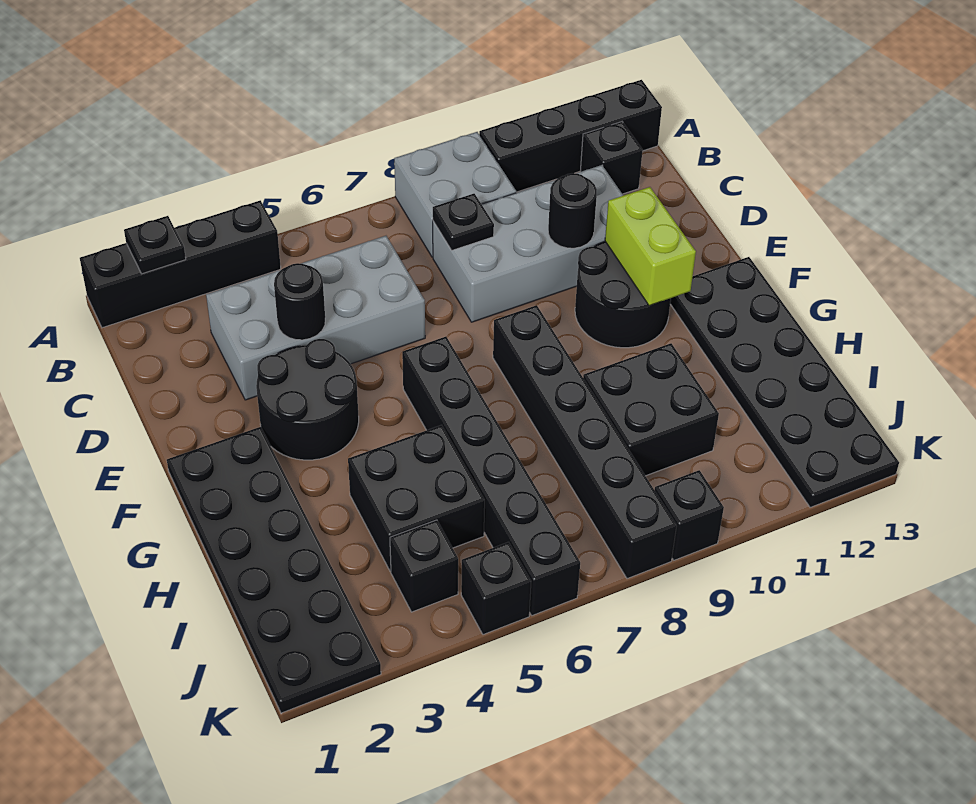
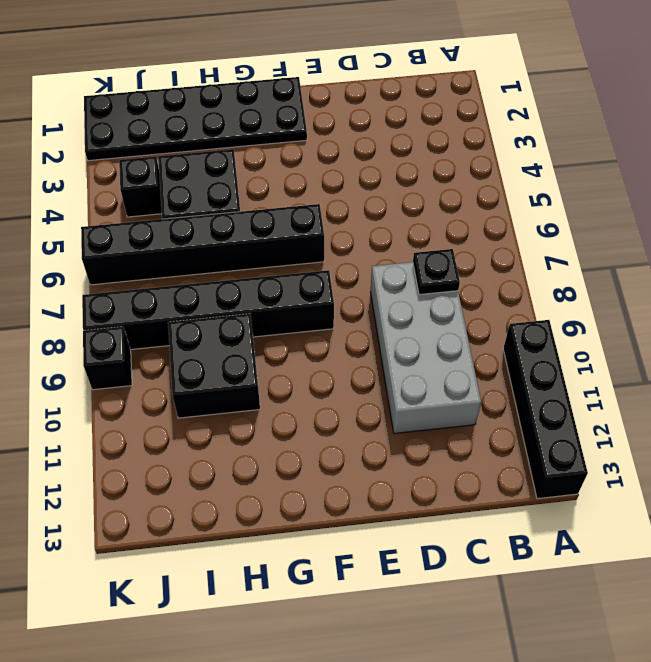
none -> black brick A1:A4 level 1
none -> grey brick A8:B9 level 1
none -> black brick B12 level 1

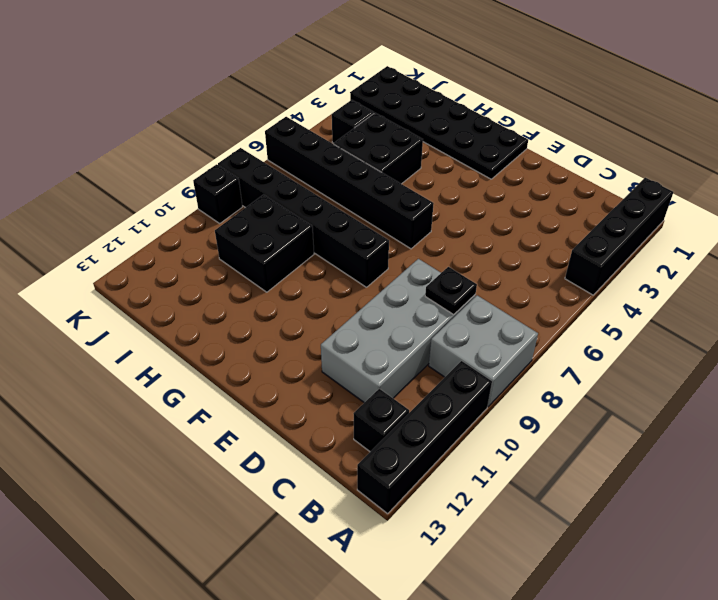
none -> grey brick C3:D6 level 1
none -> black round brick E3:F4 level 1
none -> black round brick E10:F11 level 1

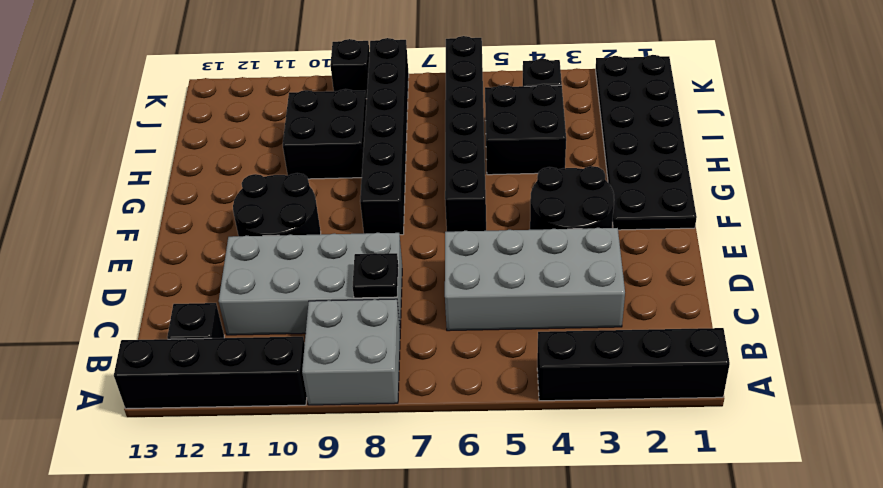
none -> black plate F12:K13 level 1
none -> black brick K5 level 1
none -> black plate A2 level 2

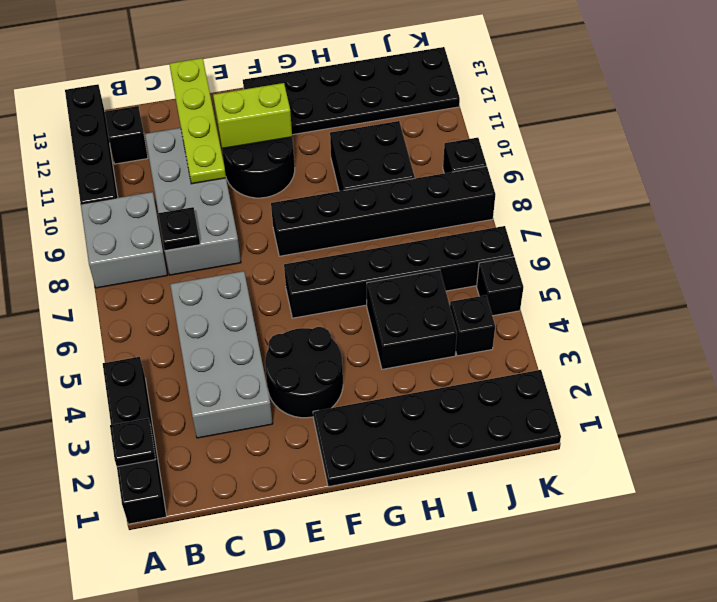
lime plate D10:D13 level 2 -> black round brick D10 level 2
none -> black round brick D4 level 2

